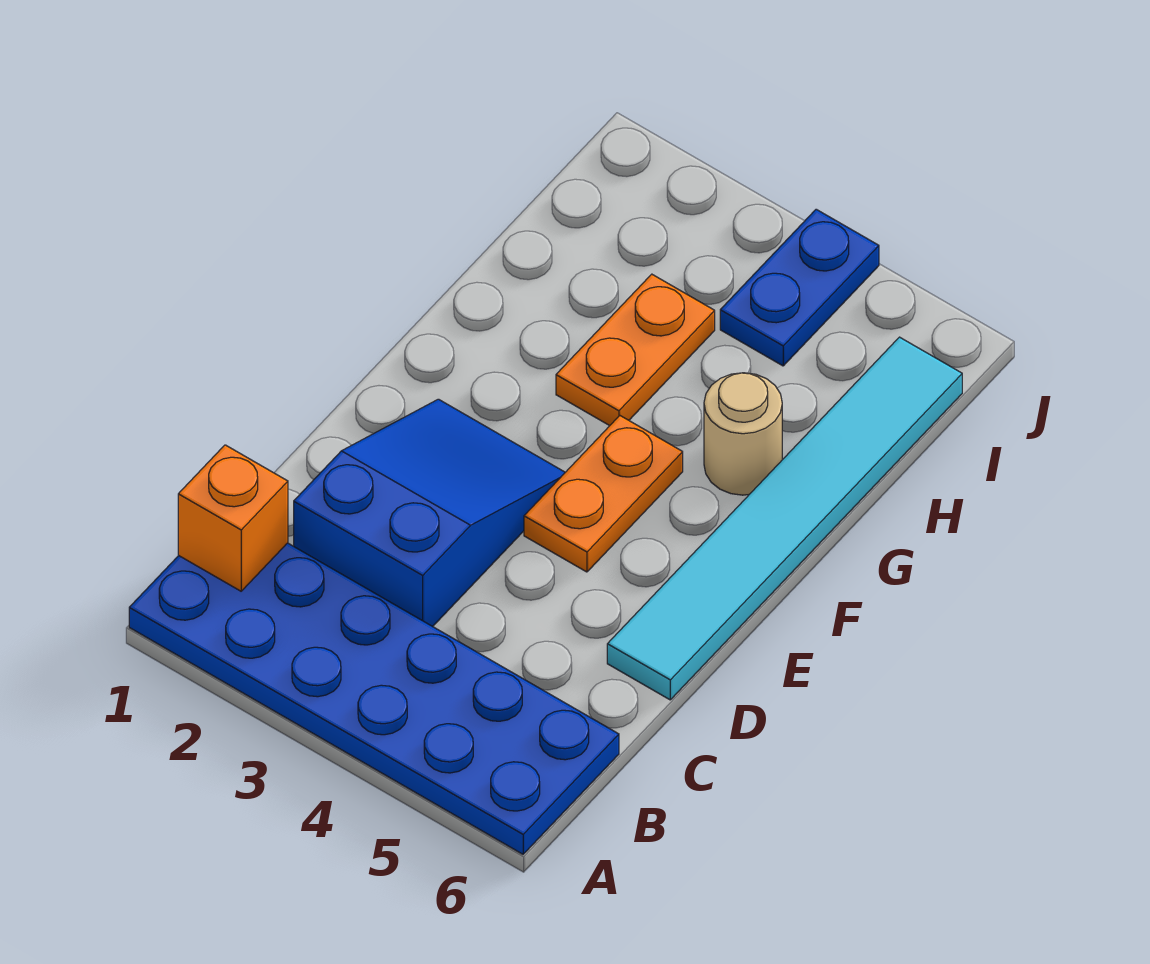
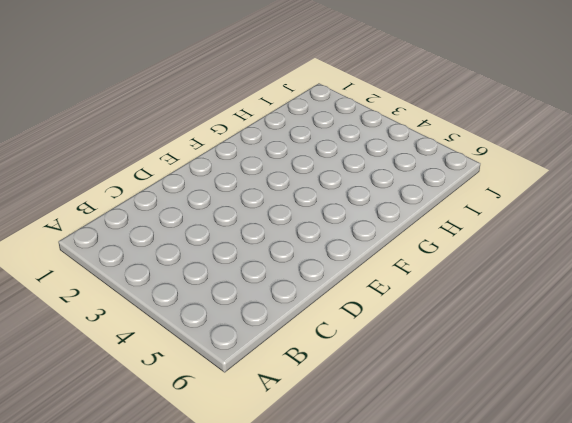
none -> blue plate A1:B6 level 1
none -> blue slope C2:E3 level 1 top C

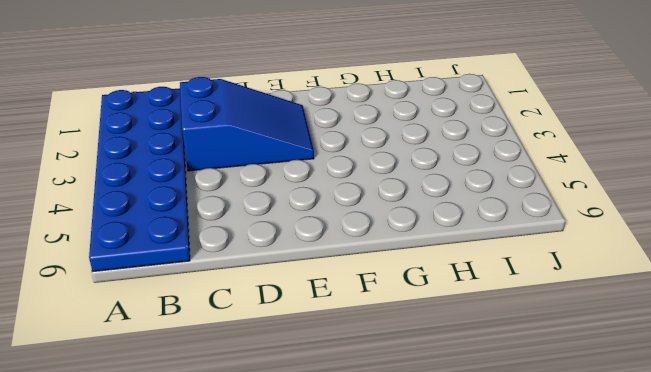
none -> cyan tile D6:I6 level 1
none -> orange plate E4:F4 level 1

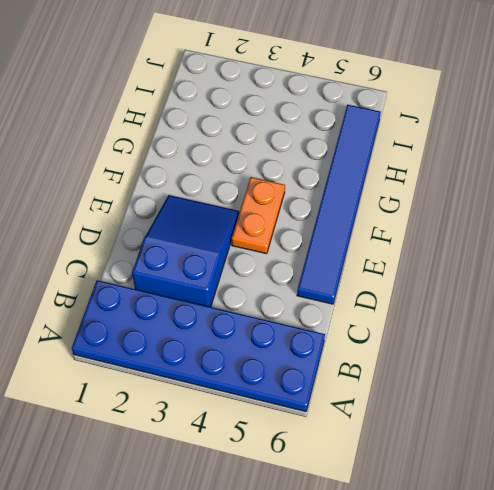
blue tile D6:I6 level 1 -> cyan tile D6:I6 level 1
none -> orange plate G3:H3 level 1
none -> tan round brick G5 level 1

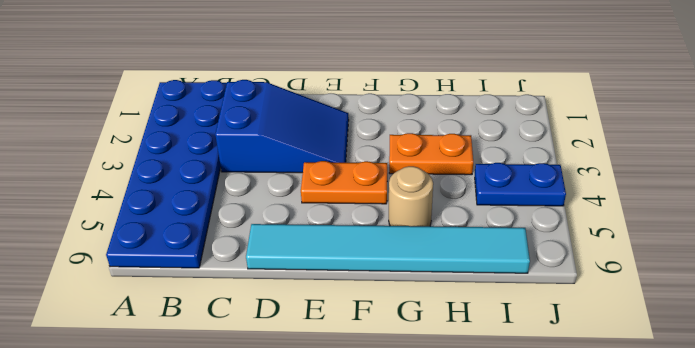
none -> orange brick B1 level 2

